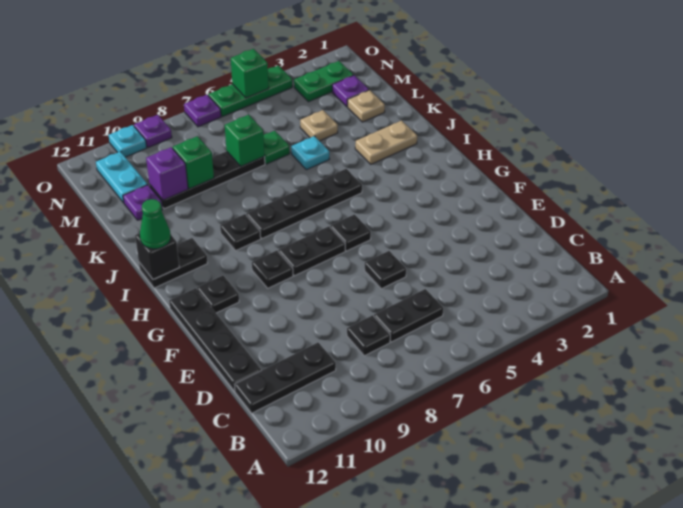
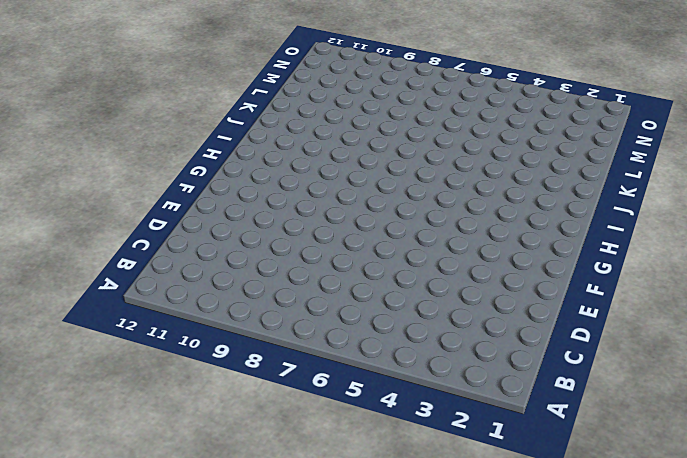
none -> black plate C6:C7 level 1
none -> black plate C8 level 1
none -> black plate C10:C12 level 1
none -> black plate D12:G12 level 1

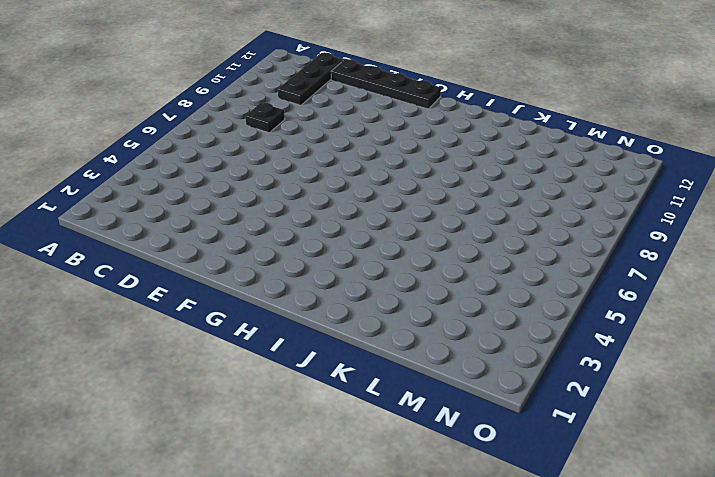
none -> black plate C6:C7 level 1
none -> black plate E6 level 1
none -> black plate G6 level 1
none -> black plate G7:G8 level 1

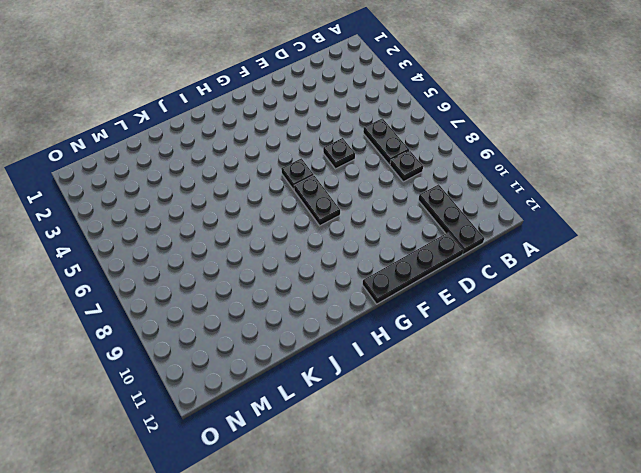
none -> black plate G9 level 1
none -> black plate G11 level 1
none -> black plate I5:I8 level 1
none -> black plate I9 level 1

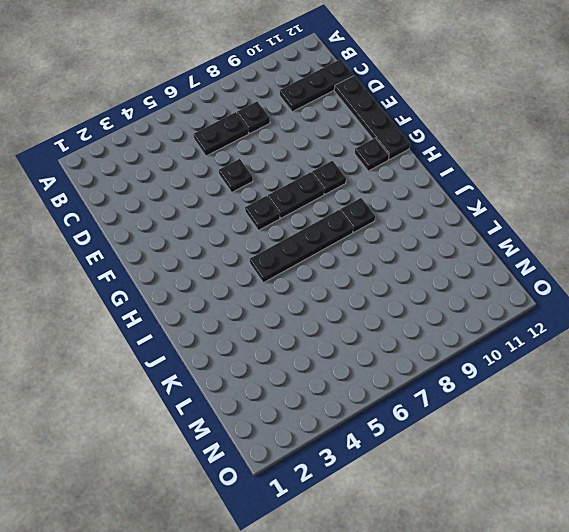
none -> black plate I11:I12 level 1
none -> tan plate J2:J3 level 1
none -> cyan plate K5 level 1
none -> tan plate L2 level 1

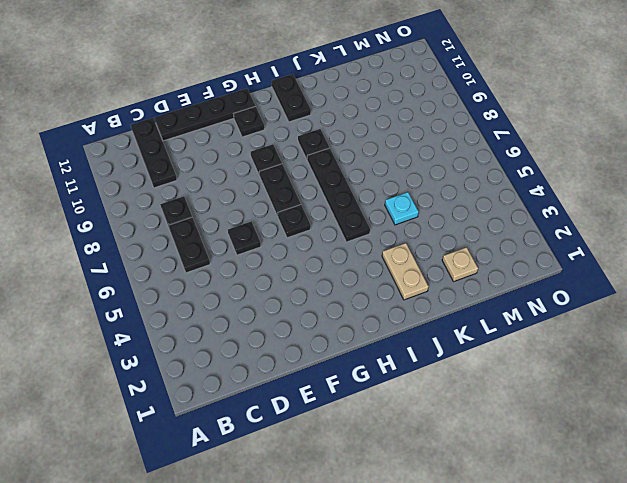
none -> tan plate L4 level 1
none -> green plate L6 level 1
none -> black plate L7:L10 level 1
none -> purple plate L11 level 1

